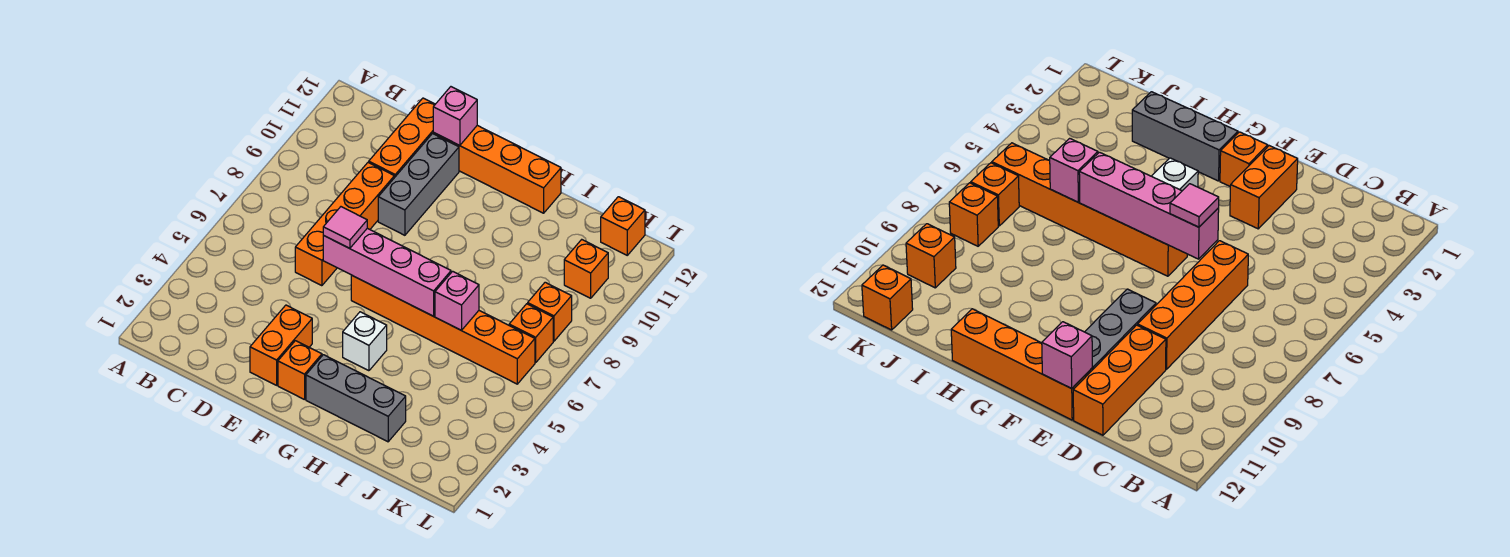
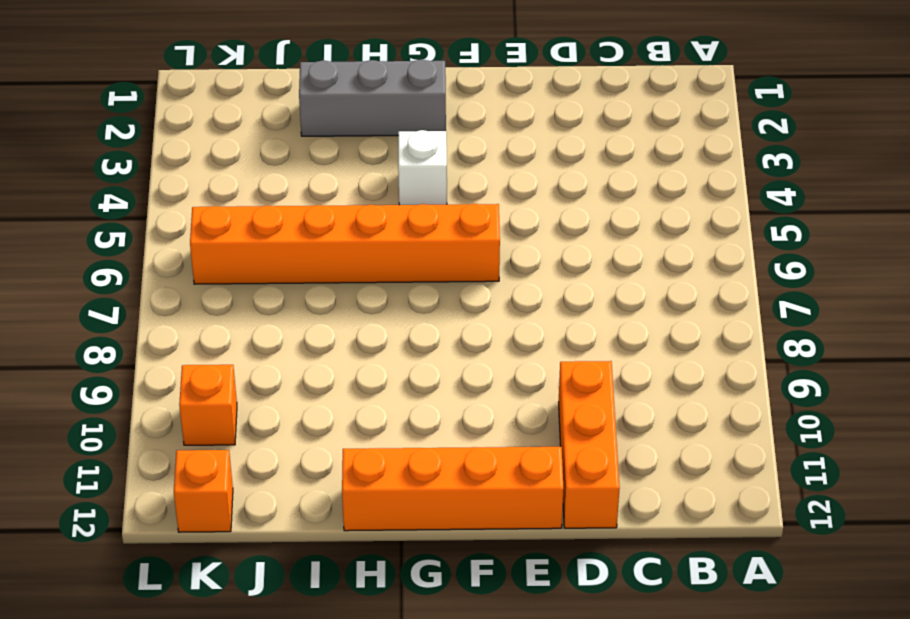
none -> orange brick D6:D9 level 1
none -> orange brick E2:E3 level 1
none -> grey brick E9:E11 level 1

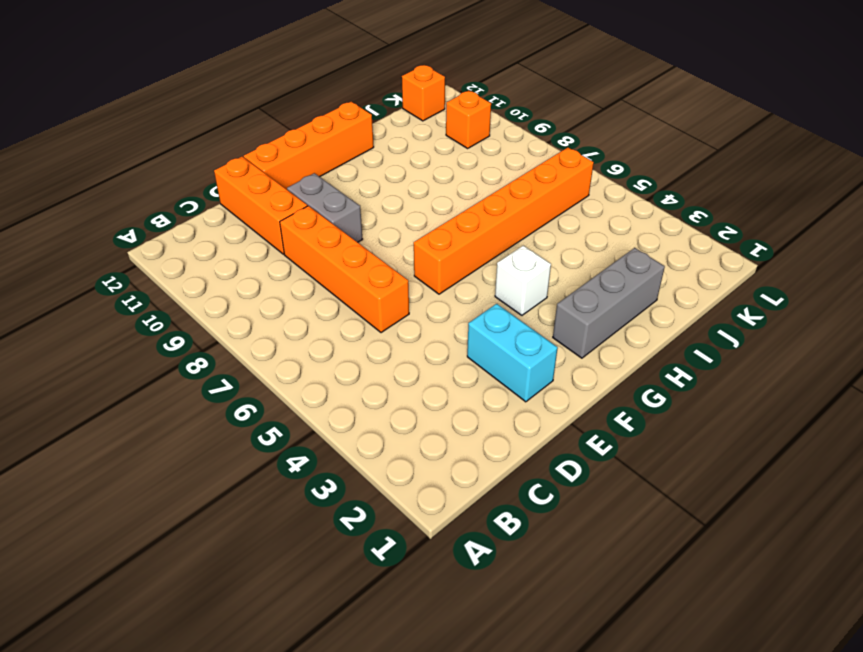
cyan brick E2:E3 level 1 -> orange brick E2:E3 level 1
grey brick E9:E10 level 1 -> grey brick E9:E11 level 1
none -> orange brick F2 level 1
none -> orange brick K7 level 1
none -> orange brick K8 level 1

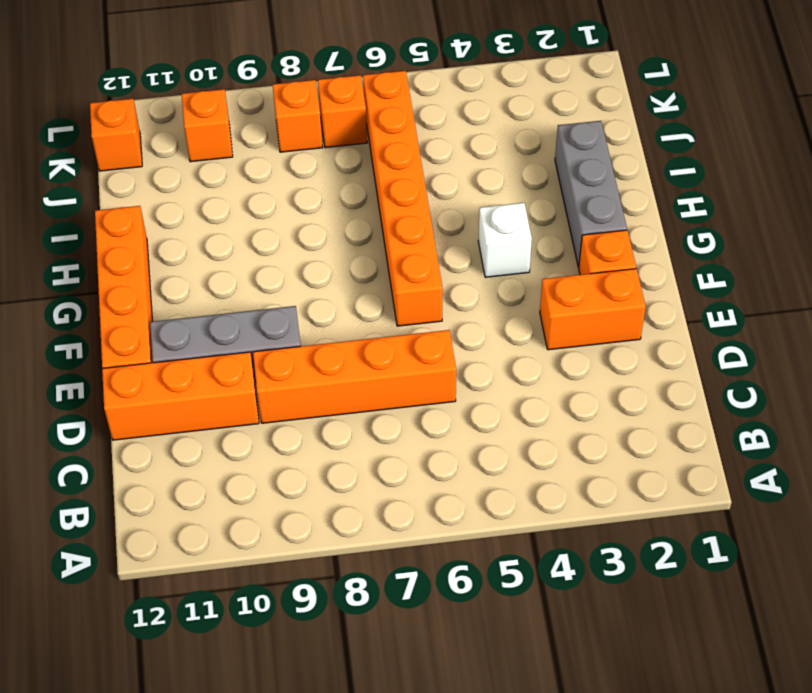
none -> pink brick E6:H6 level 2
none -> pink brick E12 level 2
none -> pink brick I6 level 2

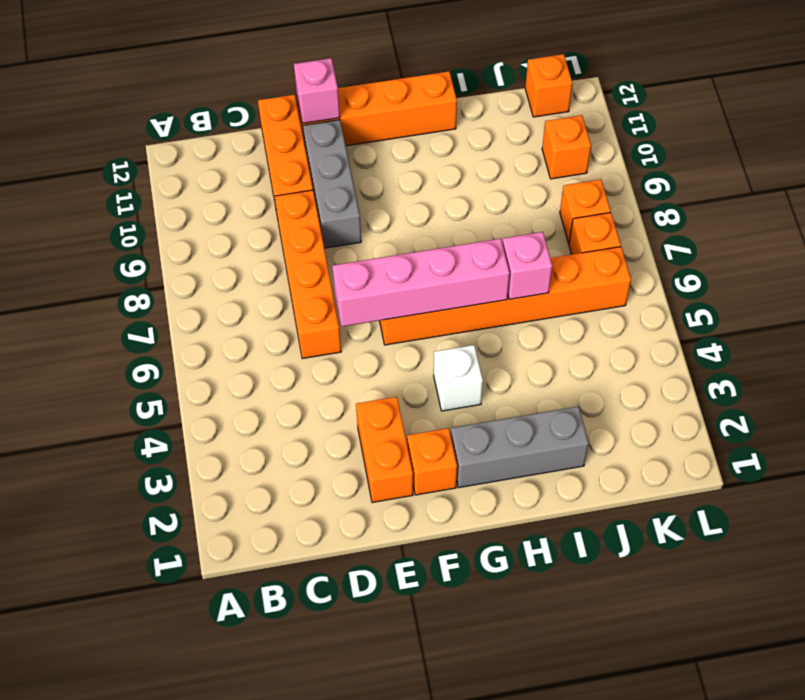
none -> pink tile E6 level 3

